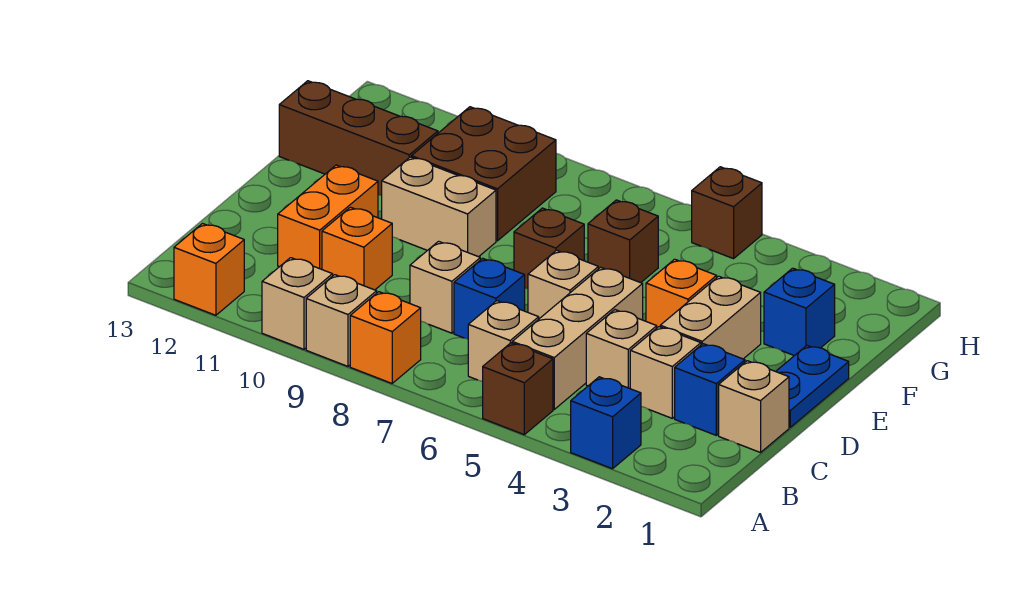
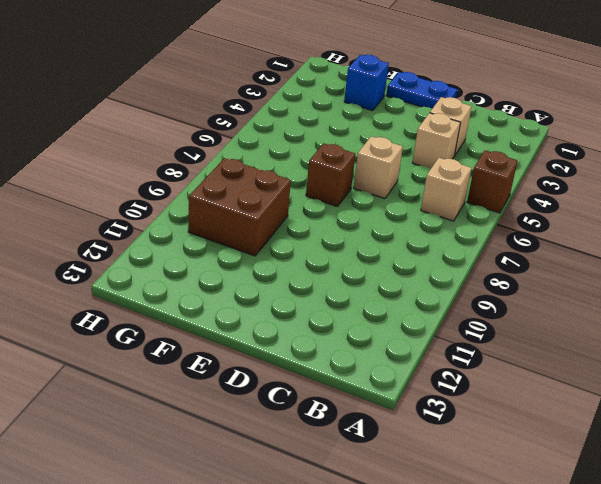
none -> blue brick A3 level 1
none -> orange brick A8 level 1
none -> tan brick A9 level 1

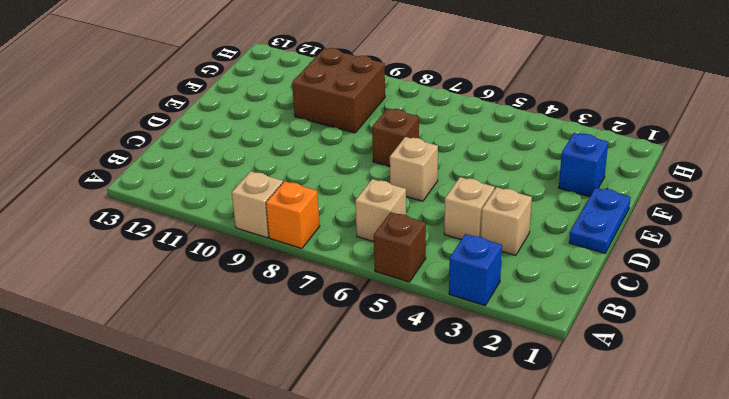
none -> tan brick A10 level 1
none -> orange brick A12 level 1
none -> tan brick B5:D5 level 1

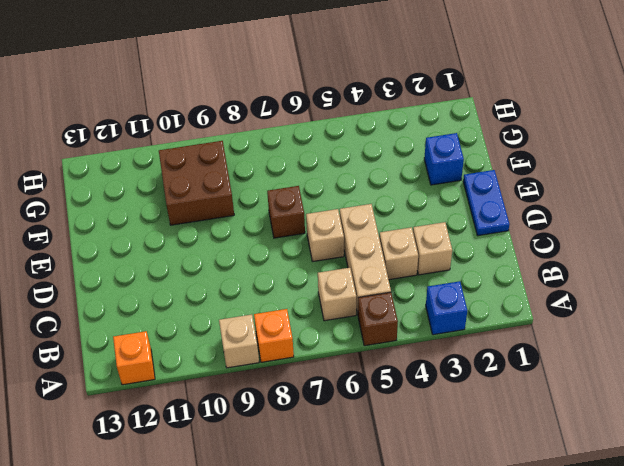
none -> tan brick A10 level 1
none -> tan brick C1 level 1
none -> blue brick C2 level 1

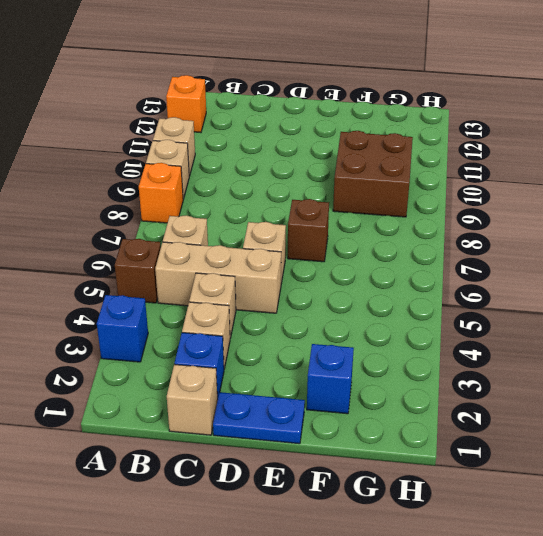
none -> blue brick C7 level 1
none -> tan brick C8 level 1
none -> orange brick C10 level 1

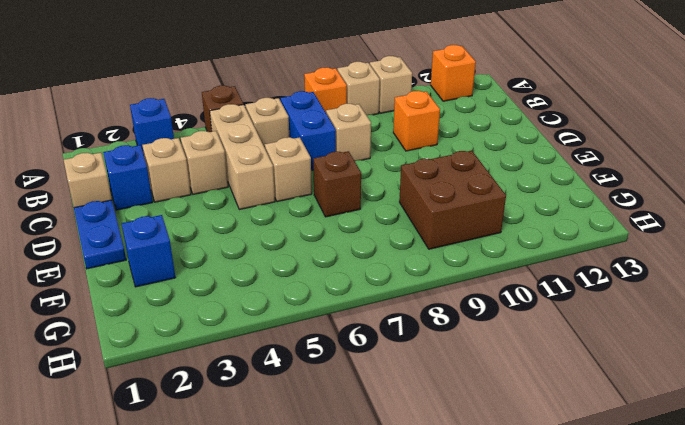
blue brick B7:C7 level 1 -> blue brick C7 level 1
none -> orange brick C11:D11 level 1
none -> tan brick D3:E3 level 1
none -> orange brick E4 level 1

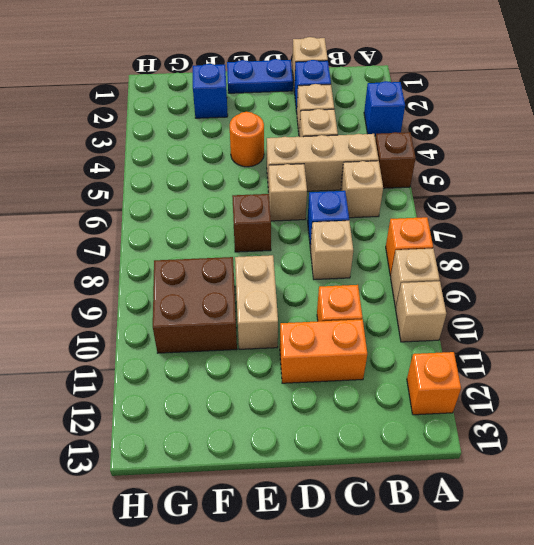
orange round brick E4 level 1 -> orange brick E4 level 1
none -> tan brick D3:E3 level 1
none -> brown brick F6 level 1
none -> brown brick F11:F13 level 1

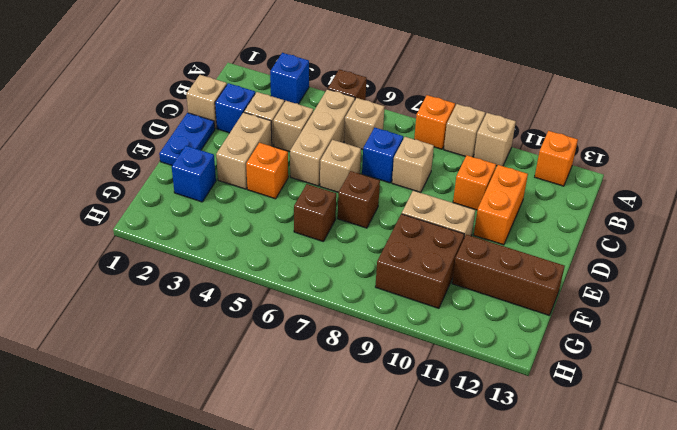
none -> brown brick H5 level 1

